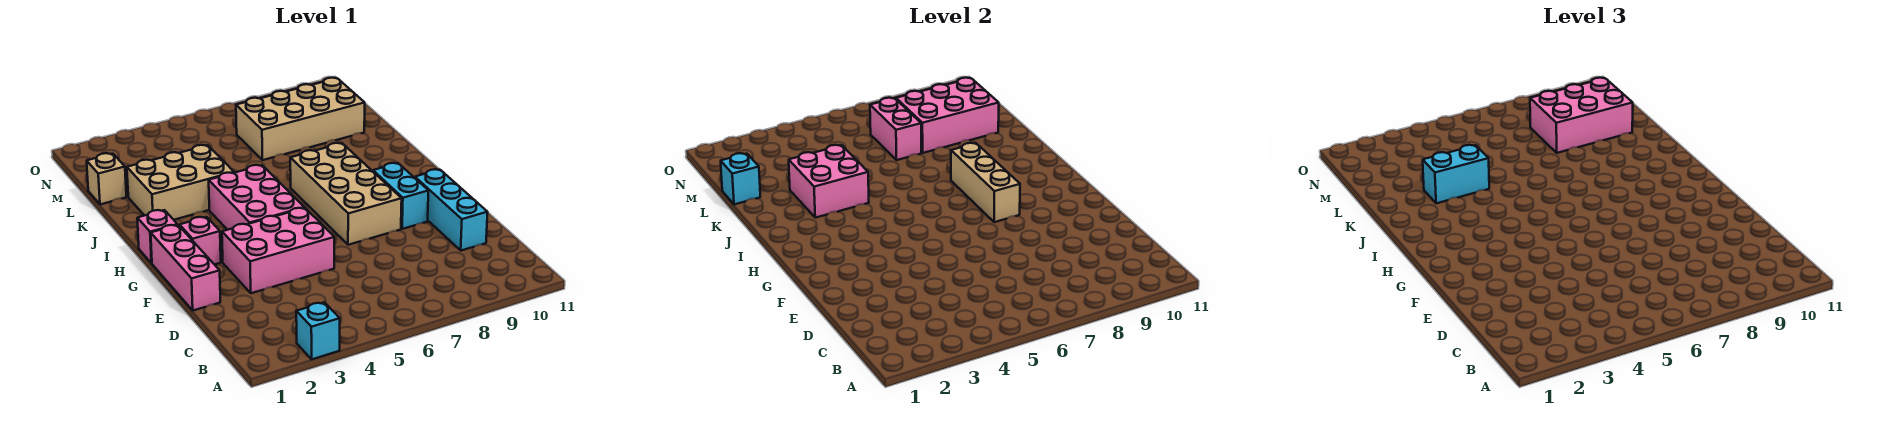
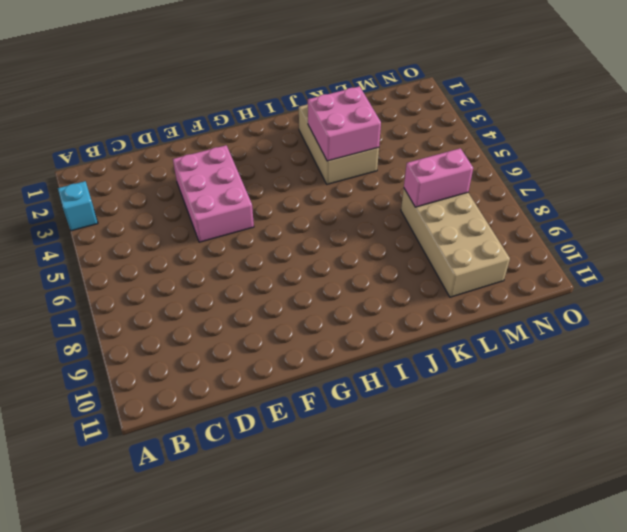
none -> cyan brick D10:F10 level 1
none -> pink brick E1:G1 level 1
none -> tan brick F7:I8 level 1

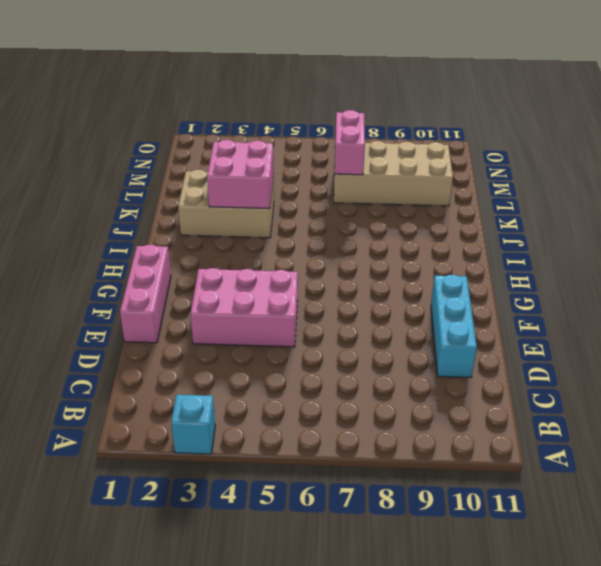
none -> tan brick F7:I8 level 1
none -> cyan brick F9:G9 level 1
none -> pink brick G2 level 1

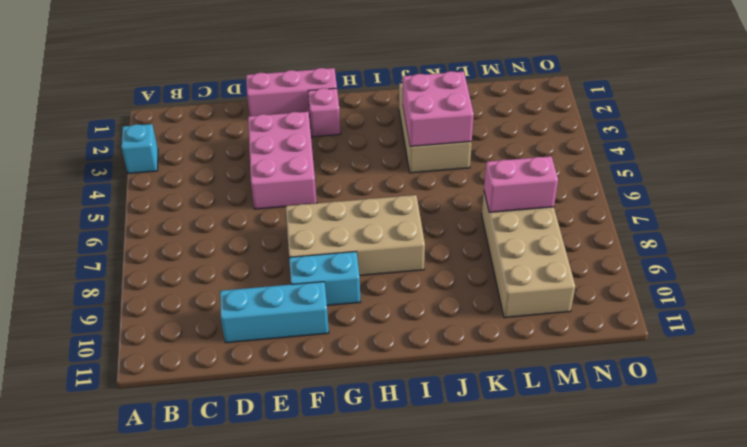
none -> pink brick G4:I5 level 1
none -> pink brick H1 level 1
none -> tan brick L1 level 1

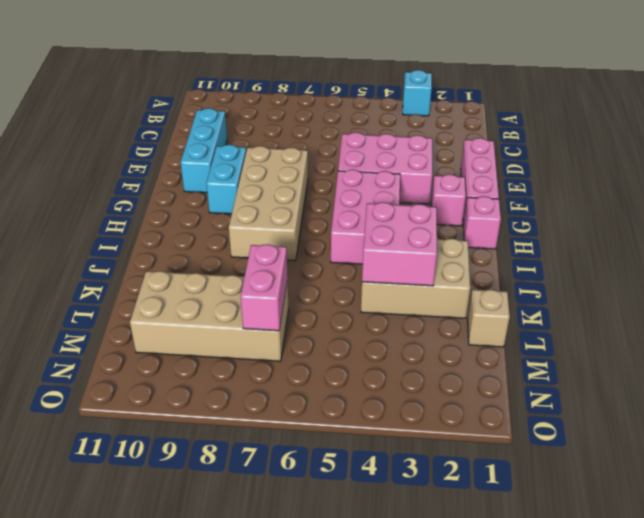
none -> tan brick G8:I8 level 2
none -> cyan brick L1 level 2
none -> pink brick L8:M10 level 2

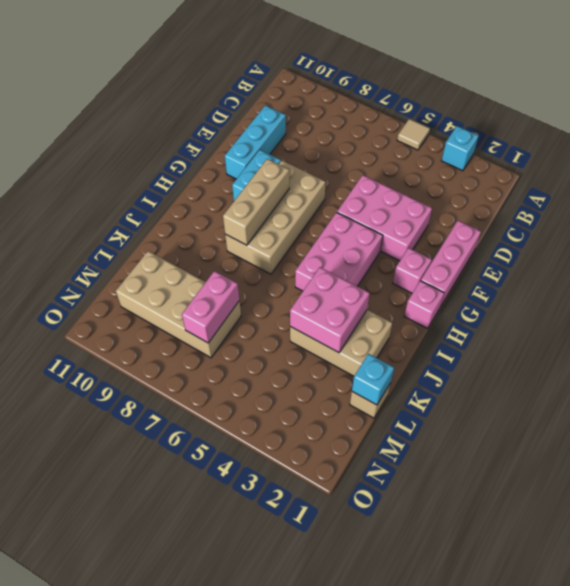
tan tile A5 level 1 -> none
none -> pink brick L8:M10 level 2
none -> cyan brick K3:K4 level 3
none -> pink brick L8:M10 level 3

